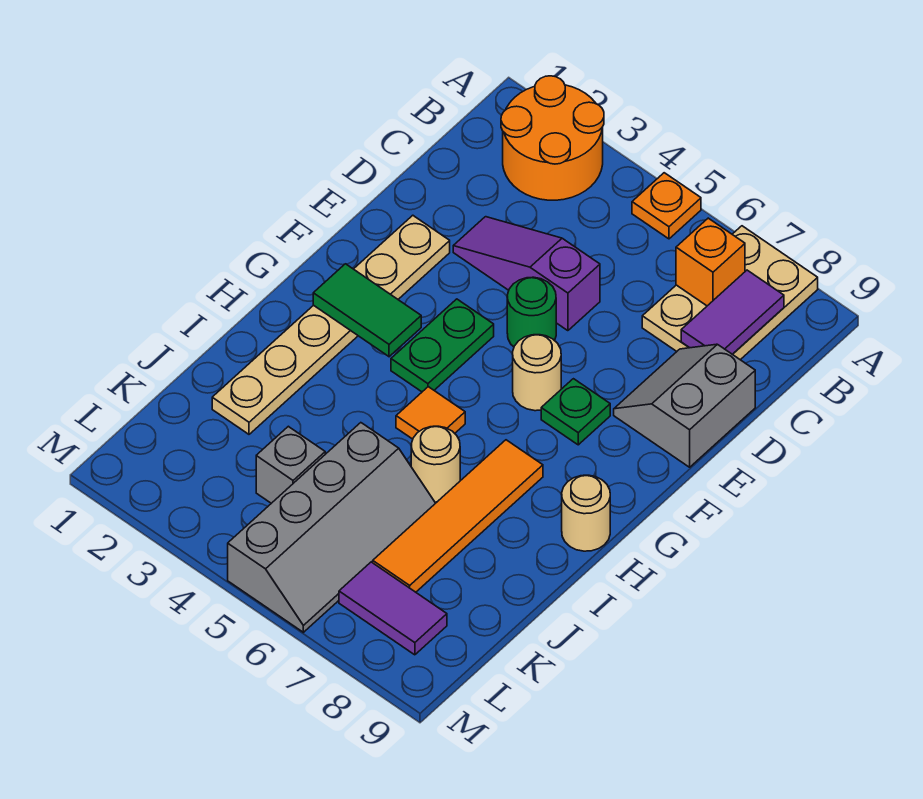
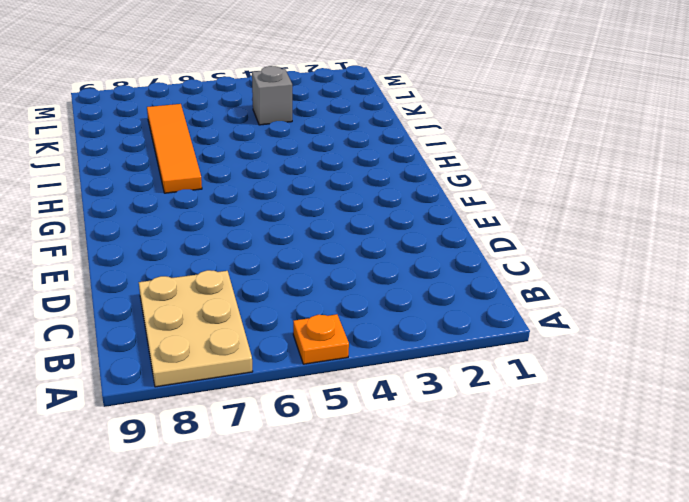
none -> orange round brick A2:B3 level 1
none -> purple slope D3:D5 level 1 top 5
none -> grey slope D8:E9 level 1 top 9

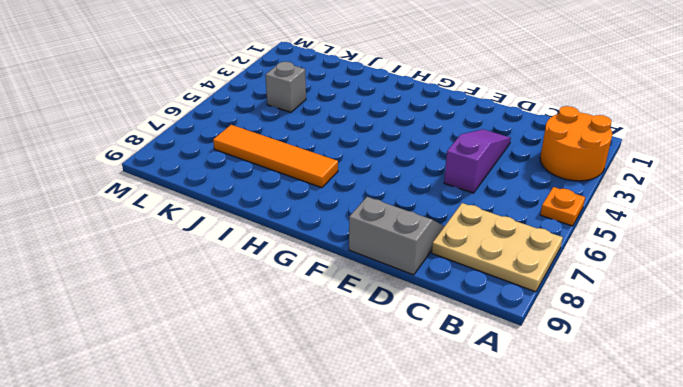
none -> tan plate E2:J2 level 1
none -> green round brick E5 level 1
none -> green plate F4:G4 level 1

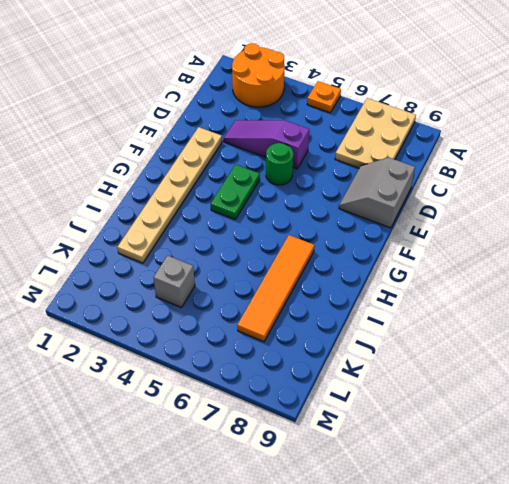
none -> tan round brick F6 level 1
none -> green plate F7 level 1
none -> orange tile H5 level 1

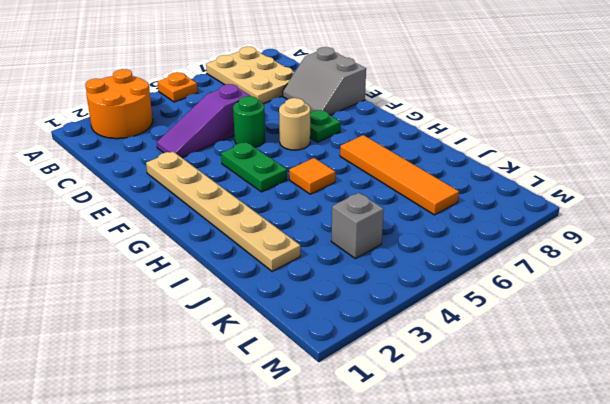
none -> tan round brick H9 level 1
none -> tan round brick I6 level 1
none -> grey slope J5:M6 level 1 top 5

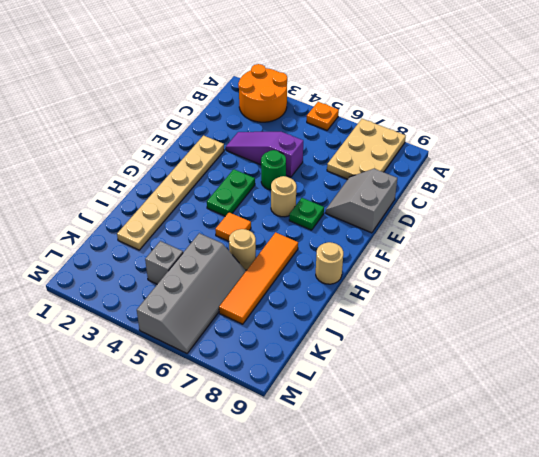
none -> purple tile L7:L8 level 1
none -> orange brick B7 level 2
none -> purple tile B8:C8 level 2

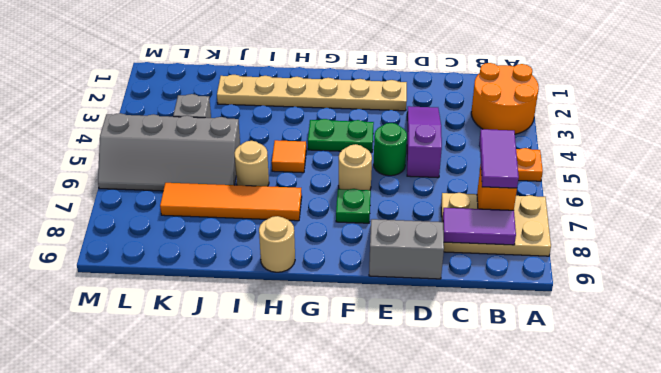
purple tile B6:B7 level 3 -> purple tile L7:L8 level 1
none -> green tile G2:G3 level 2

